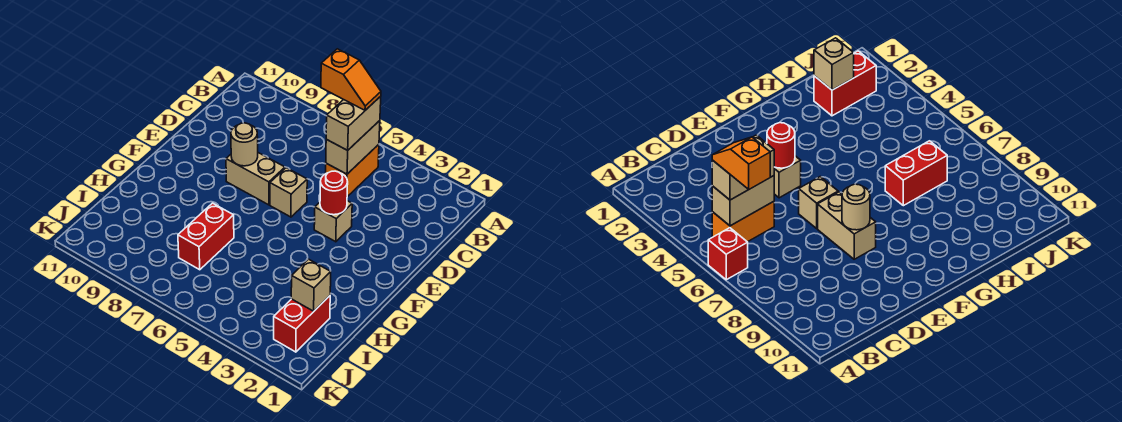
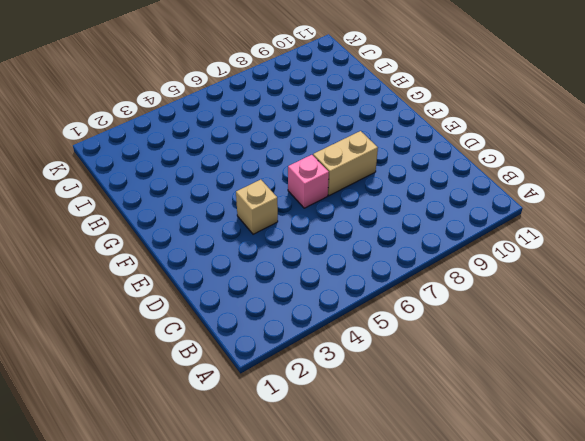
pink brick E6 level 1 -> tan brick E6 level 1
none -> red brick A6 level 1
none -> orange brick B5:C5 level 1
none -> red brick H7:I7 level 1

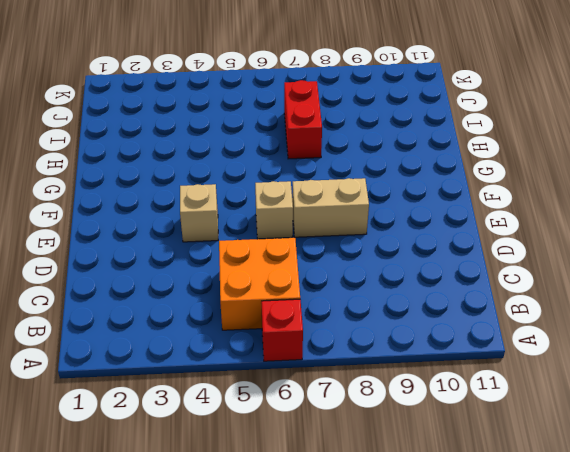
orange brick B5:C6 level 1 -> orange brick B5:C5 level 1
none -> red brick I2:J2 level 1
none -> tan brick B5:C5 level 2
none -> red round brick E4 level 2

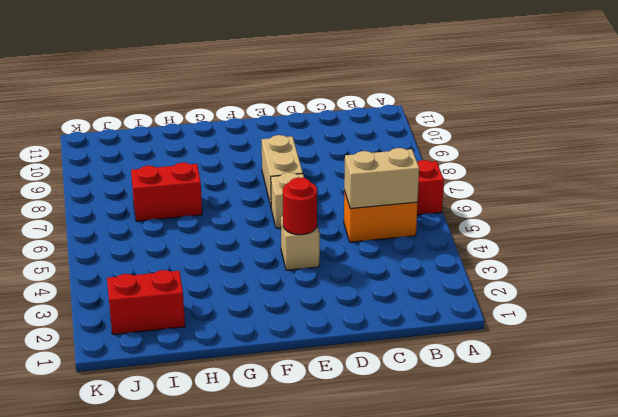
none -> tan round brick E8 level 2
none -> tan brick I2 level 2
none -> tan brick B5:C5 level 3

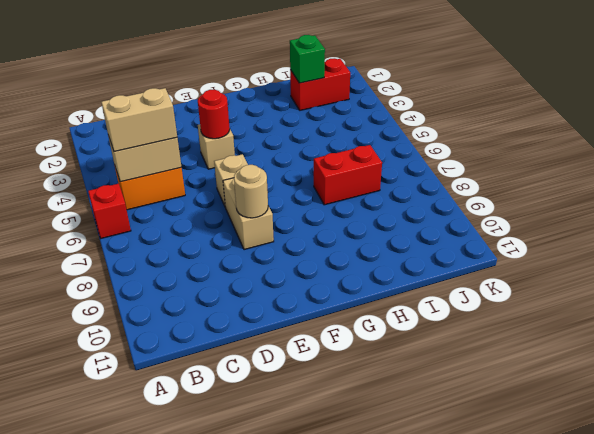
green brick I2 level 2 -> tan brick I2 level 2
none -> orange slope B5:B6 level 4 top 6

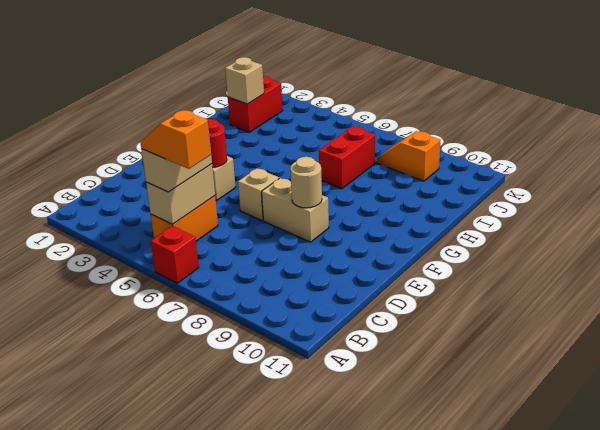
orange slope J8:J9 level 1 top 9 -> none

